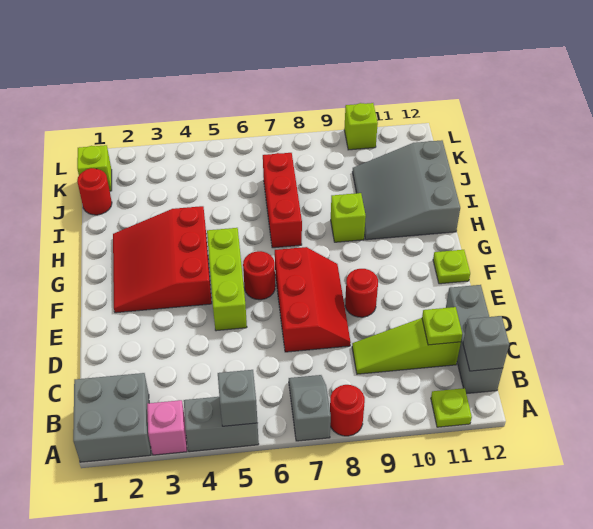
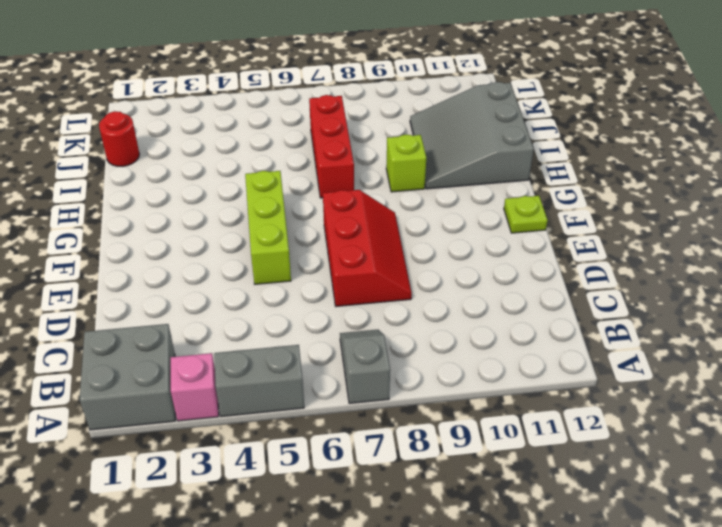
none -> red round brick A8 level 1
none -> lime plate A11 level 1
none -> grey brick B12:D12 level 1

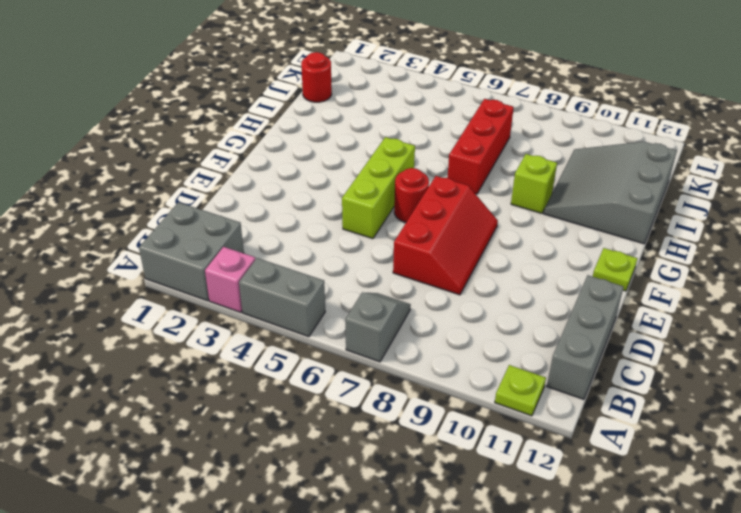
none -> red round brick A8 level 1
none -> lime slope C9:C11 level 1 top 11
none -> red round brick E9 level 1

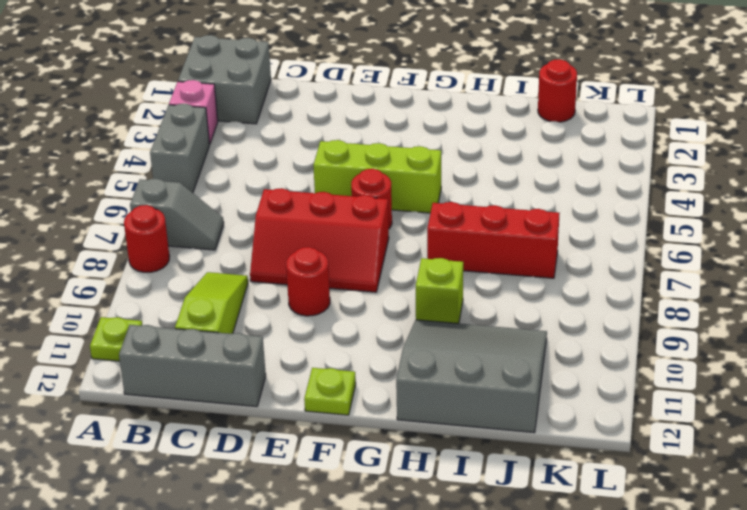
none -> red slope F2:H4 level 1 top 4
none -> lime brick K1 level 1
none -> lime brick L10 level 1

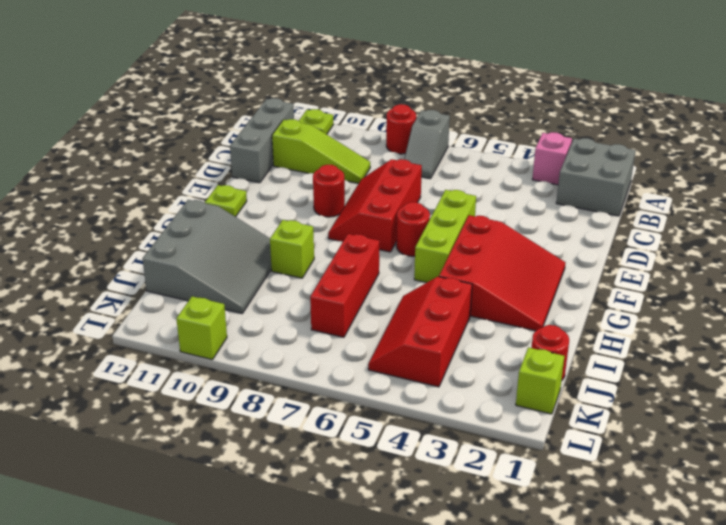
red slope I4:K5 level 1 top 4 -> none
none -> grey brick A4:A5 level 1
none -> grey brick A5 level 2
none -> grey brick B12 level 2

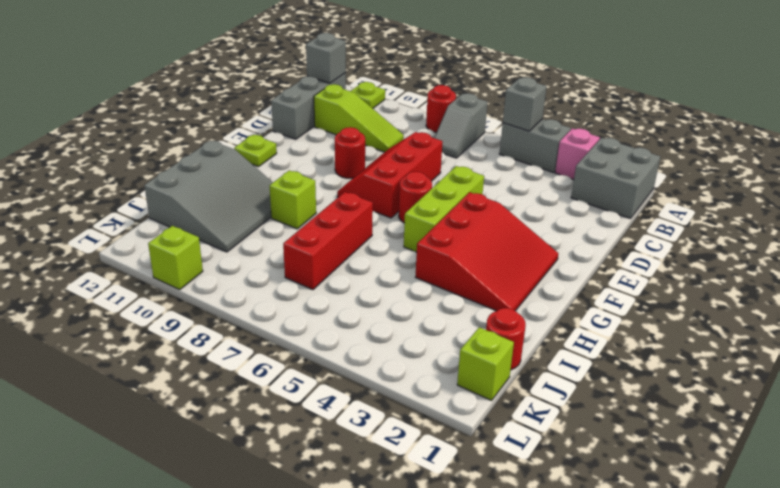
none -> lime plate C11 level 2

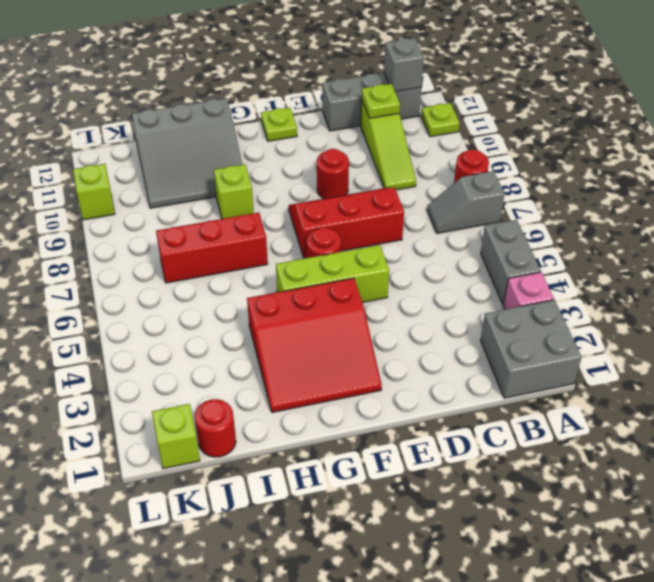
none -> grey brick A5 level 2

